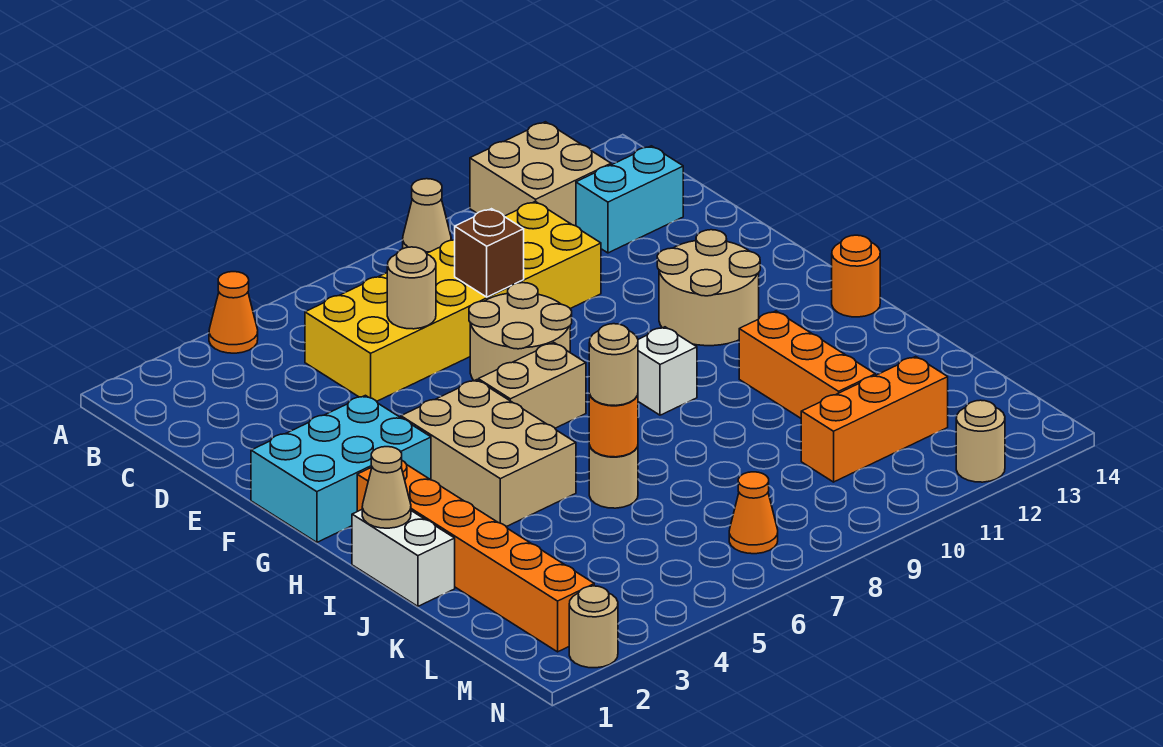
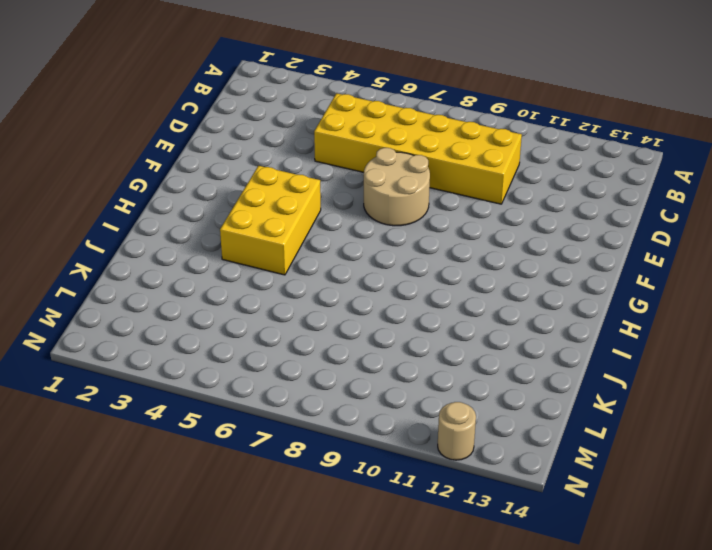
yellow brick G4:I5 level 1 -> tan brick G4:I5 level 1
none -> orange cone A4 level 1
none -> tan cone A9 level 1
none -> tan brick A11:B12 level 1

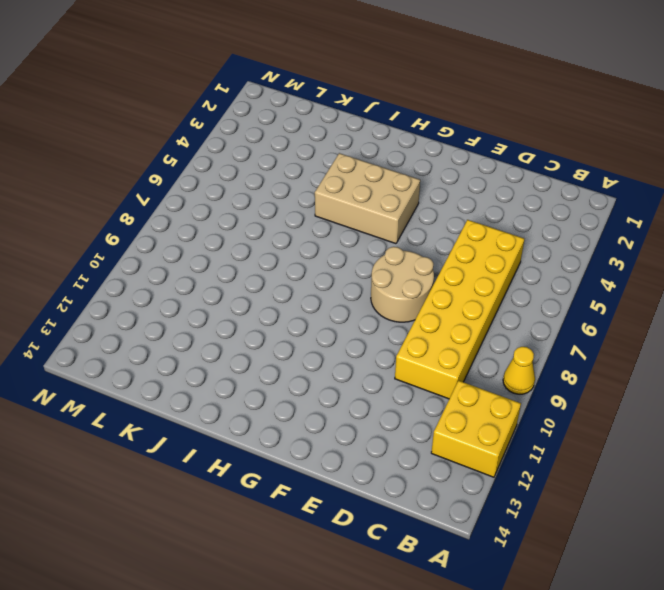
yellow cone A9 level 1 -> tan cone A9 level 1
yellow brick A11:B12 level 1 -> tan brick A11:B12 level 1
none -> orange cone A4 level 1
none -> cyan brick C12:C13 level 1
none -> cyan brick F1:G3 level 1

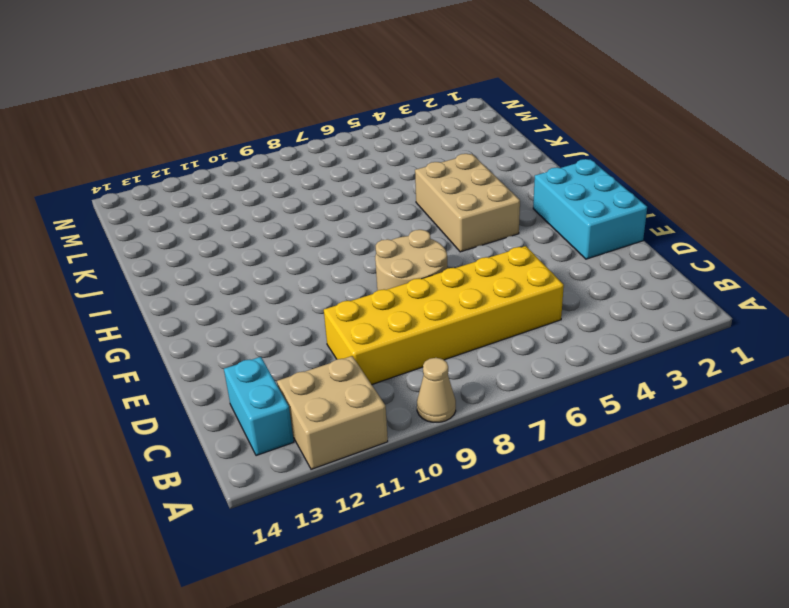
cyan brick B13:C13 level 1 -> cyan brick C12:C13 level 1
cyan brick E1:G2 level 1 -> cyan brick F1:G3 level 1
none -> orange cone A4 level 1
none -> tan round brick F11:G12 level 1
none -> tan brick G6:G7 level 1

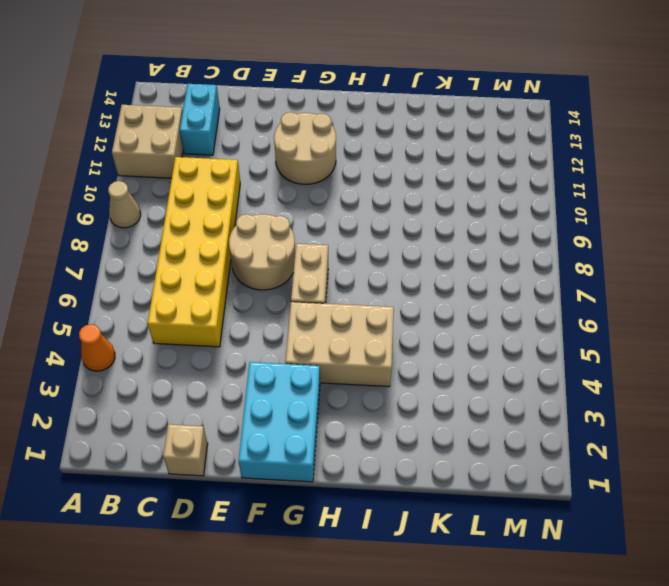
tan brick D1 level 1 -> none
none -> orange brick H2:M2 level 1
none -> white brick H9 level 1
none -> orange round brick H14 level 1

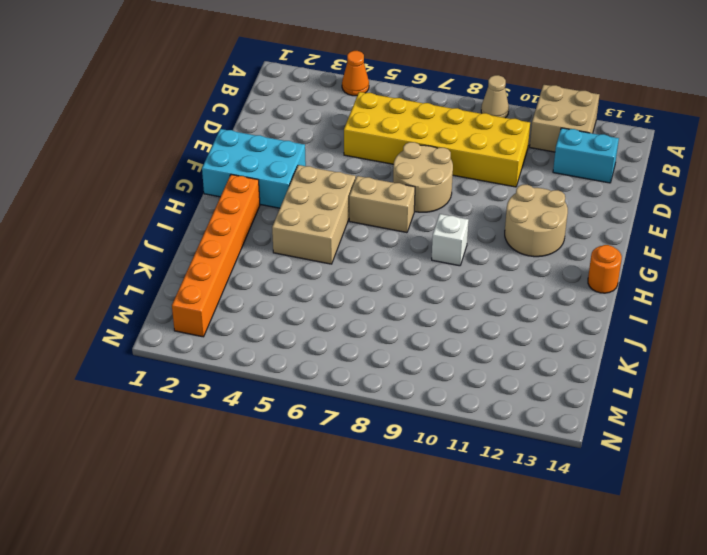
none -> white brick I1:J1 level 1
none -> orange brick I11:K11 level 1
none -> tan round brick J6 level 1

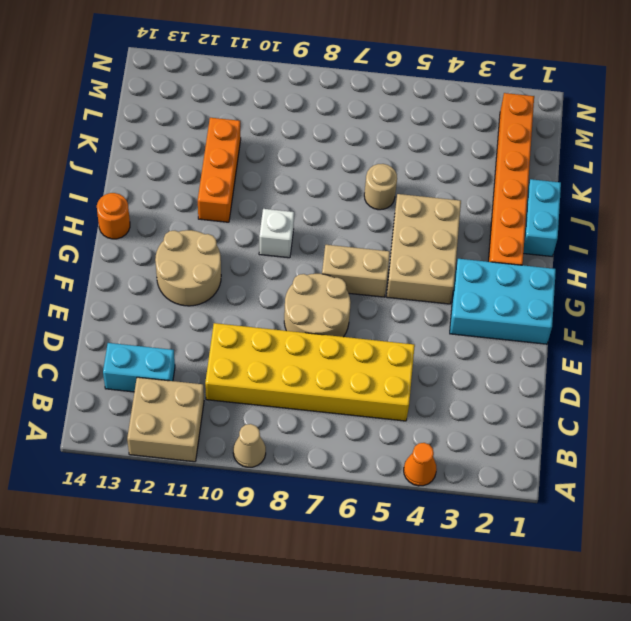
cyan brick I1:J1 level 1 -> white brick I1:J1 level 1
none -> orange brick L10:L12 level 1
none -> orange cone M7 level 1
none -> tan round brick N2 level 1

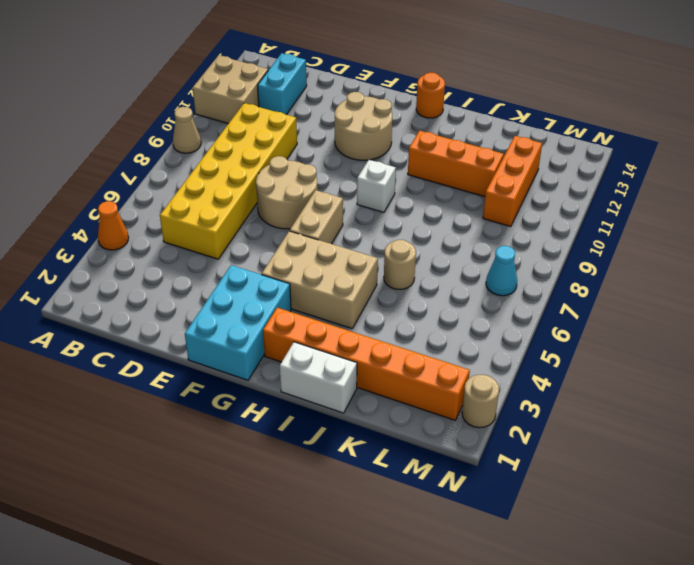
cyan cone M7 level 1 -> orange cone M7 level 1
none -> tan round brick N12 level 1
none -> tan round brick D6 level 2
none -> brown brick D8 level 2

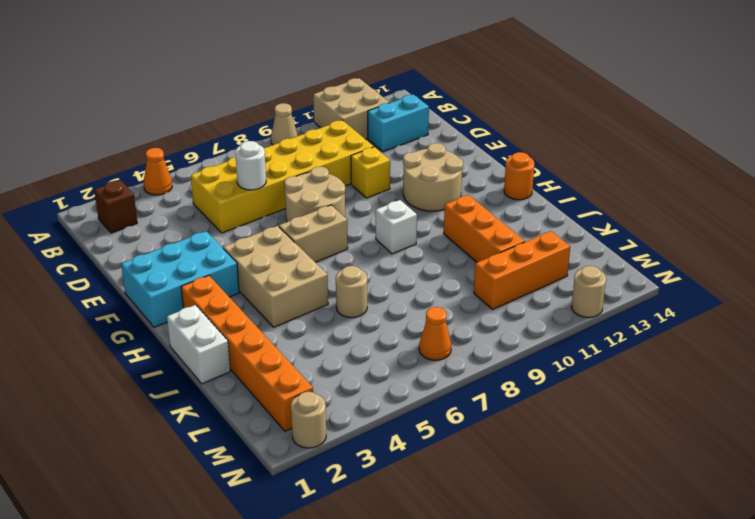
brown brick B2 level 1 -> brown brick D8 level 2
white round brick D6 level 2 -> tan round brick D6 level 2
yellow brick E10 level 1 -> none
none -> tan cone I1 level 2
none -> orange round brick J6 level 2
none -> tan round brick J6 level 3

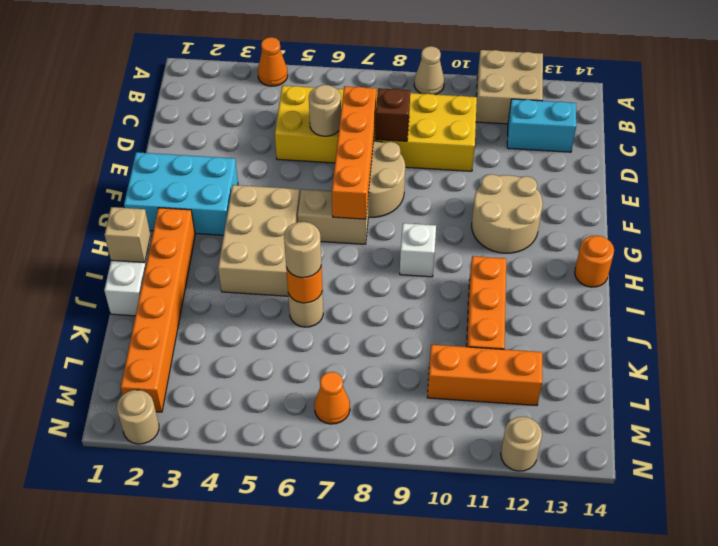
orange brick D7:G7 level 2 -> none
tan brick I1 level 2 -> tan cone I1 level 2

